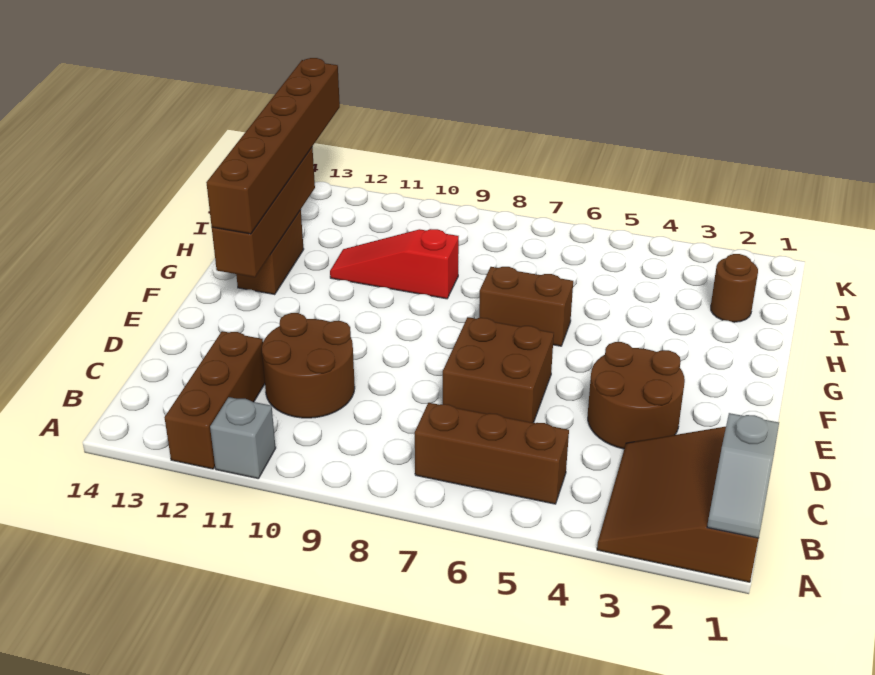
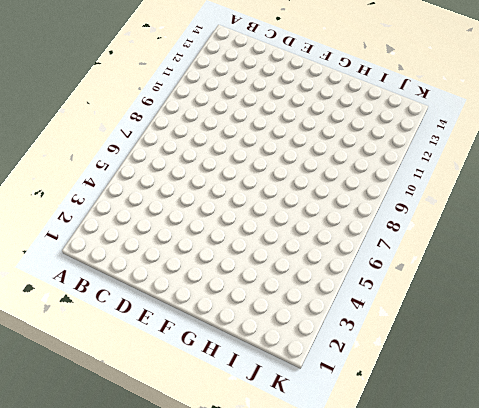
none -> brown slope A1:C3 level 1 top 1
none -> grey brick A11 level 1
none -> brown brick A12:C12 level 1

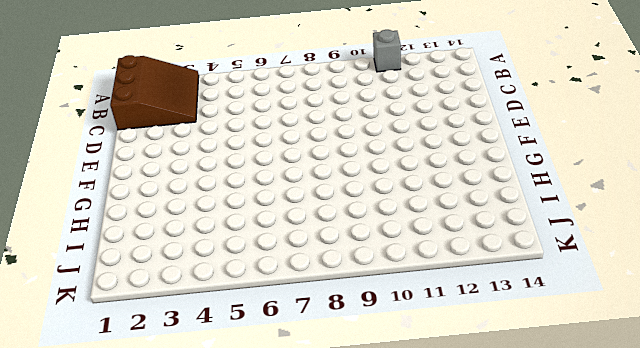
none -> brown brick A12:C12 level 1
none -> brown brick B5:B7 level 1
none -> brown round brick C10:D11 level 1

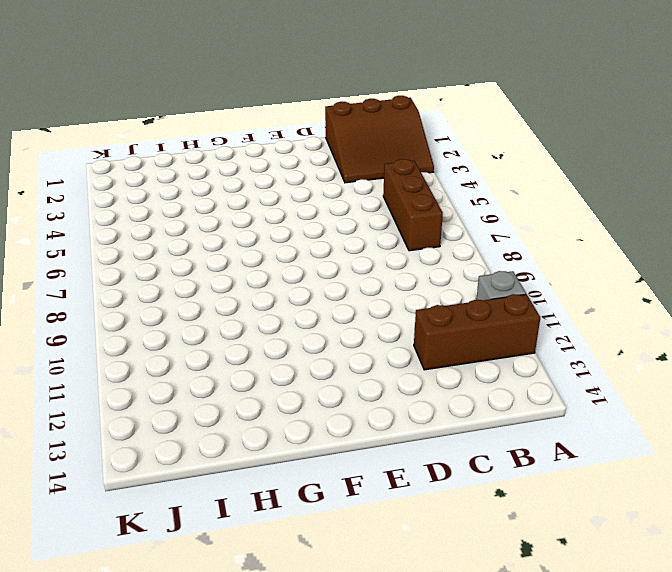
none -> brown round brick C10:D11 level 1
none -> brown round brick D3:E4 level 1
none -> brown brick D6:E7 level 1

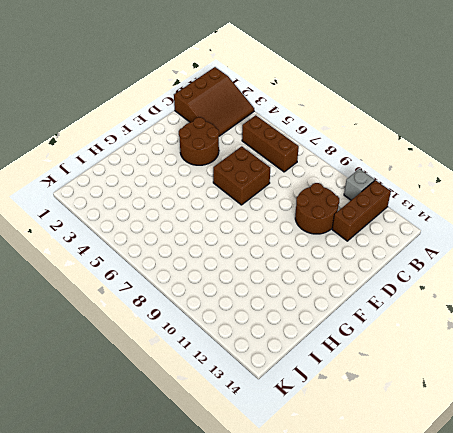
none -> brown brick G6:G7 level 1
none -> brown brick G13:H13 level 1
none -> red slope H9:H11 level 1 top 9

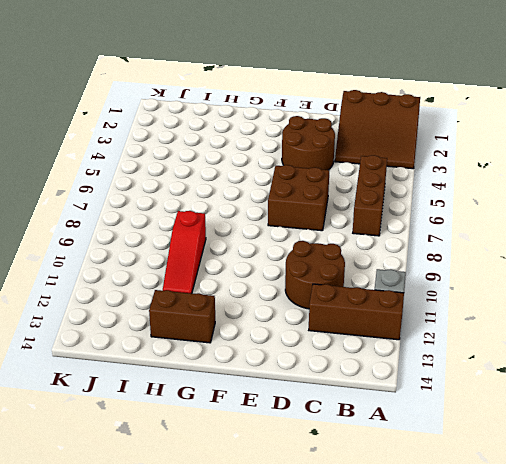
none -> brown brick G6:G7 level 1
none -> brown round brick I2 level 1
none -> grey slope A1:B1 level 2 top B

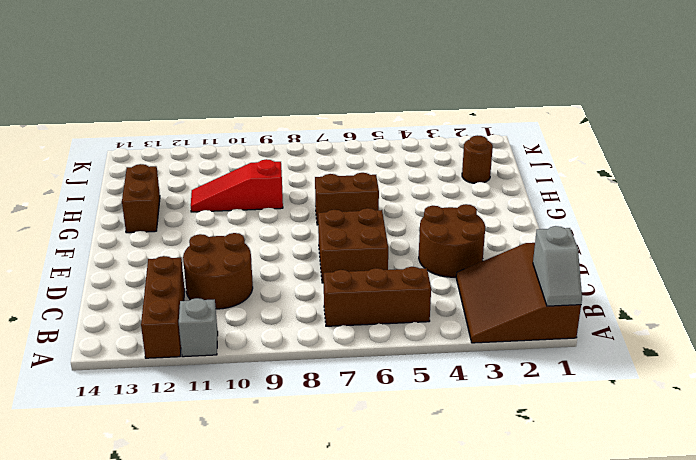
none -> brown brick F13:I13 level 2
none -> brown brick F13:K13 level 3

